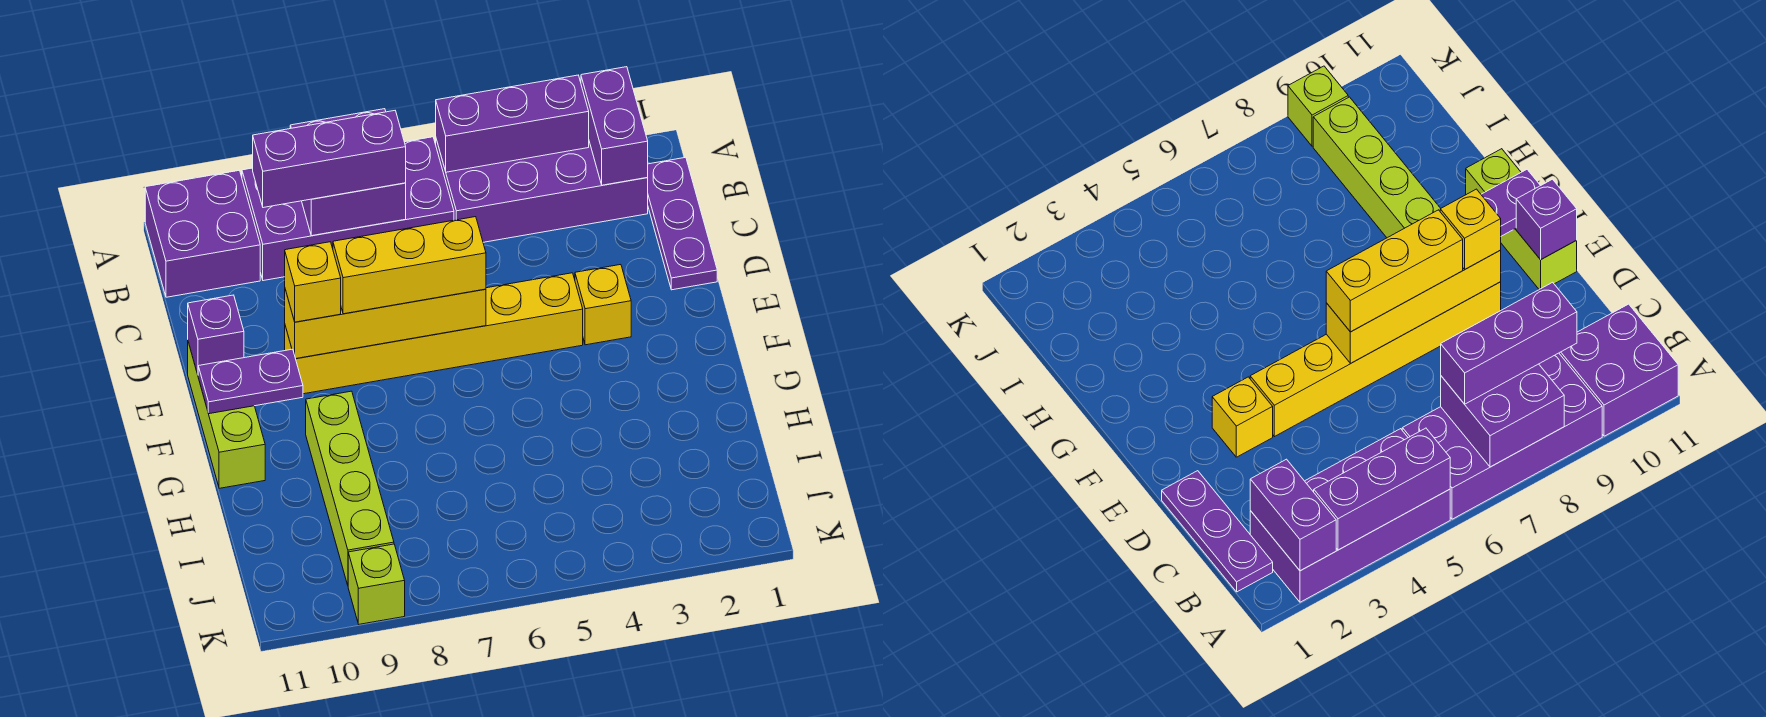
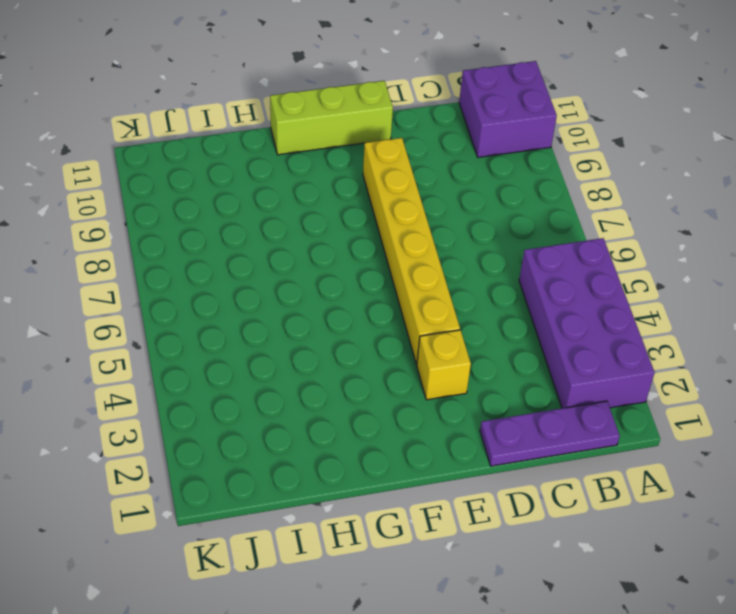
none -> purple brick A6:B9 level 1
none -> lime brick G9:J9 level 1
none -> lime brick K9 level 1

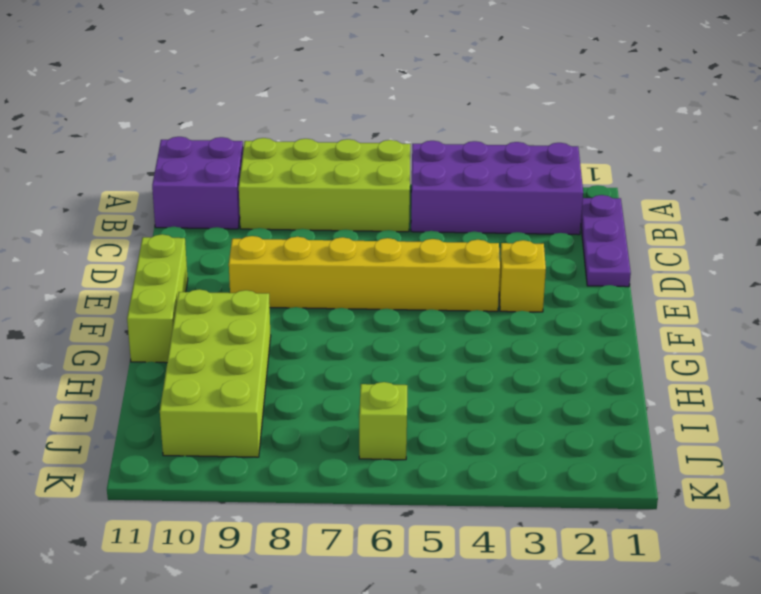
lime brick A6:B9 level 1 -> purple brick A6:B9 level 1
lime brick G9:J10 level 1 -> lime brick G9:J9 level 1
lime brick J6 level 1 -> lime brick K9 level 1
none -> purple brick A2:B2 level 2
none -> purple brick A3:A5 level 2
none -> purple brick A7:B8 level 2

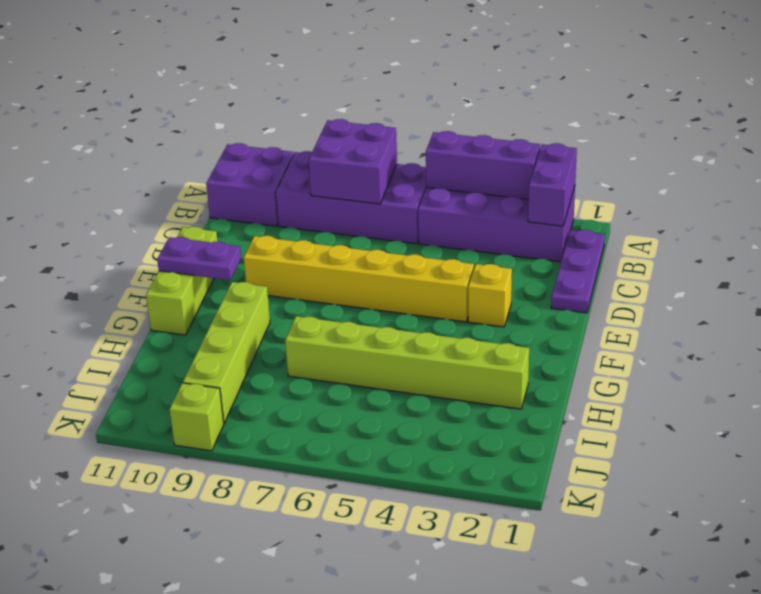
lime brick H2:H7 level 1 -> none
none -> yellow brick E6:E9 level 2
none -> purple brick E11 level 2
none -> purple brick B7:B9 level 3

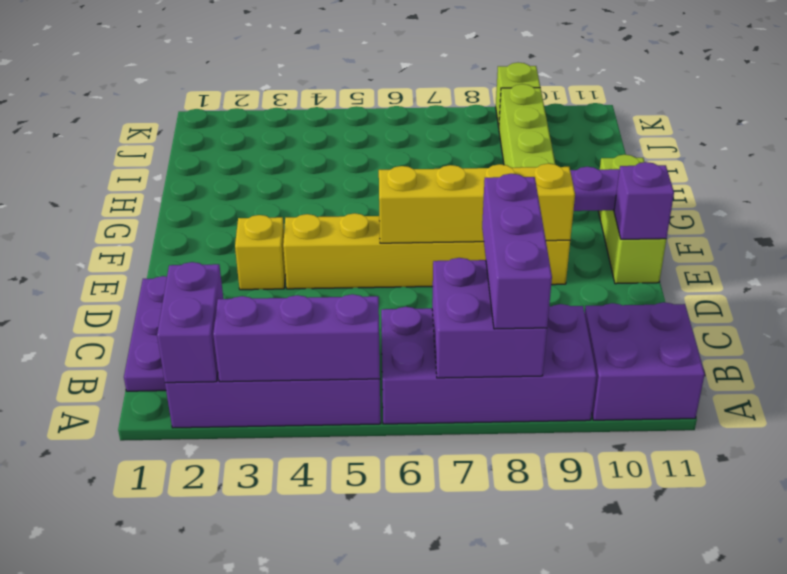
purple brick A8:C8 level 3 -> purple brick B7:B9 level 3
none -> yellow brick E6:E8 level 3
none -> yellow brick E9 level 3

